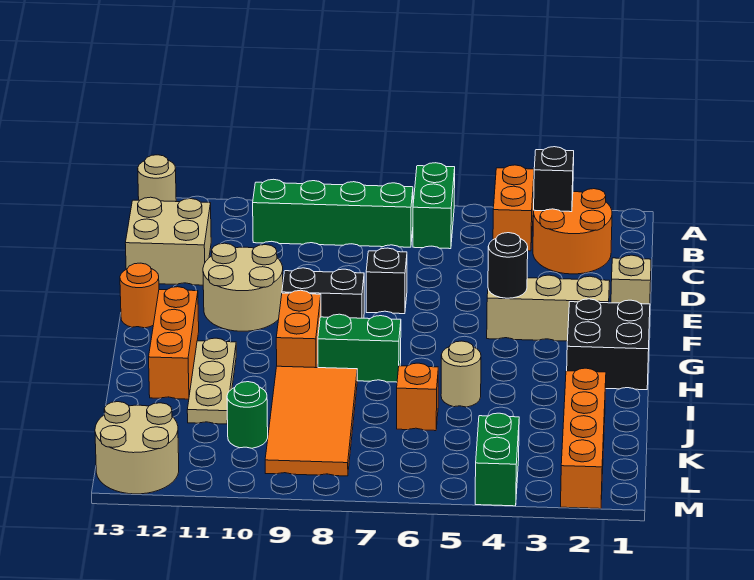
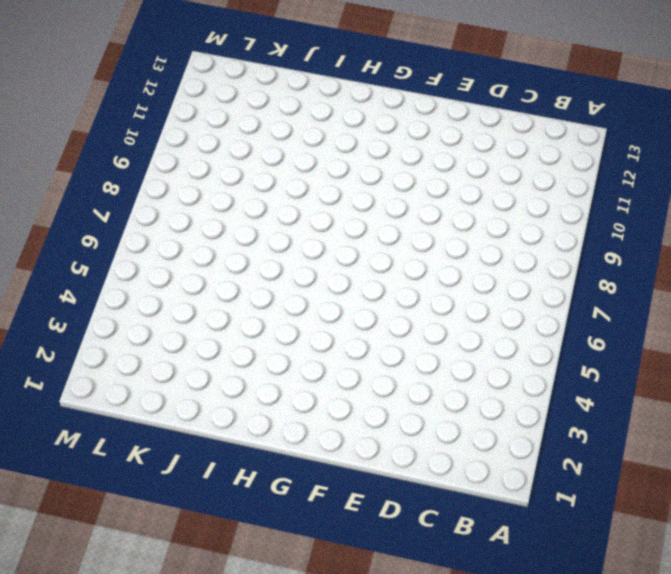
none -> orange brick A4:B4 level 1
none -> green brick A6:B6 level 1
none -> tan round brick A13 level 1

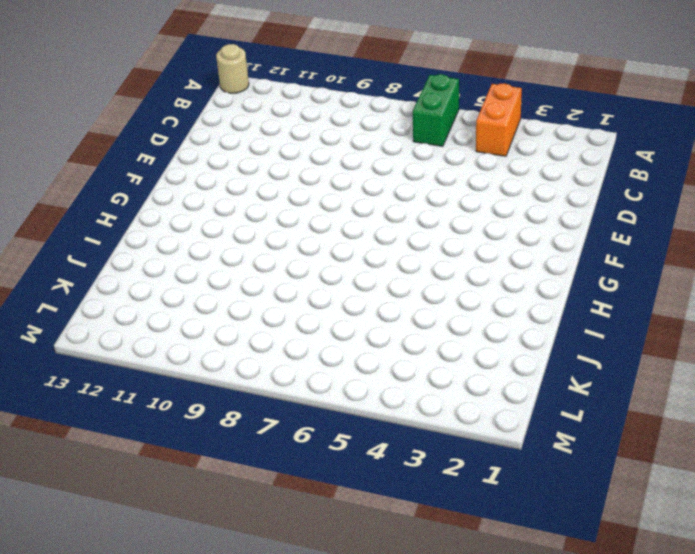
none -> orange round brick B2:C3 level 1
none -> green brick B7:B10 level 1
none -> tan brick C12:D13 level 1

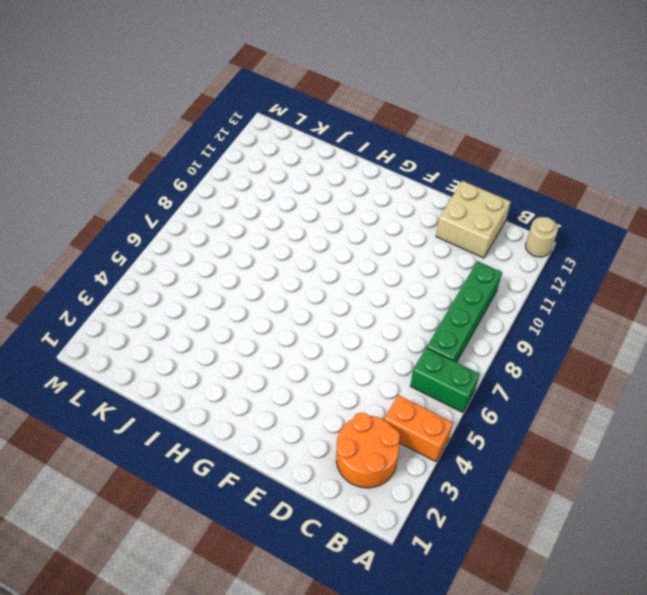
none -> tan brick E1 level 1
none -> black brick E7 level 1
none -> tan round brick E10:F11 level 1

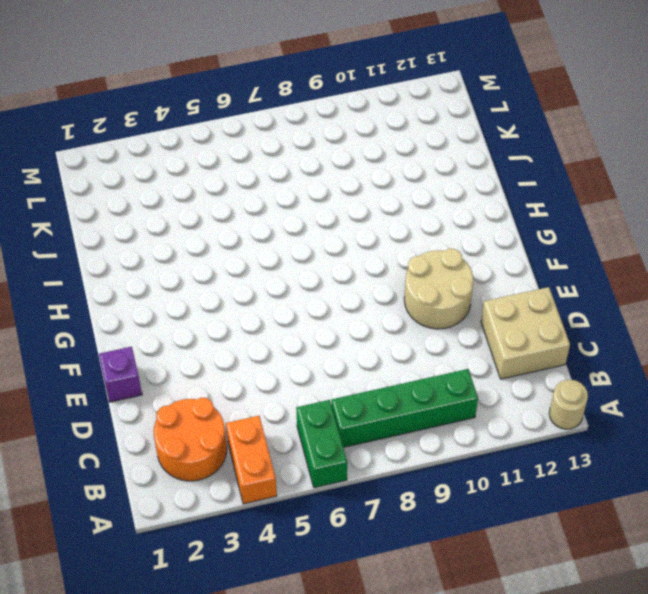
purple brick E1 level 1 -> tan brick E1 level 1
none -> black brick E7 level 1
none -> tan brick F2:F4 level 1
none -> black brick F8:F9 level 1

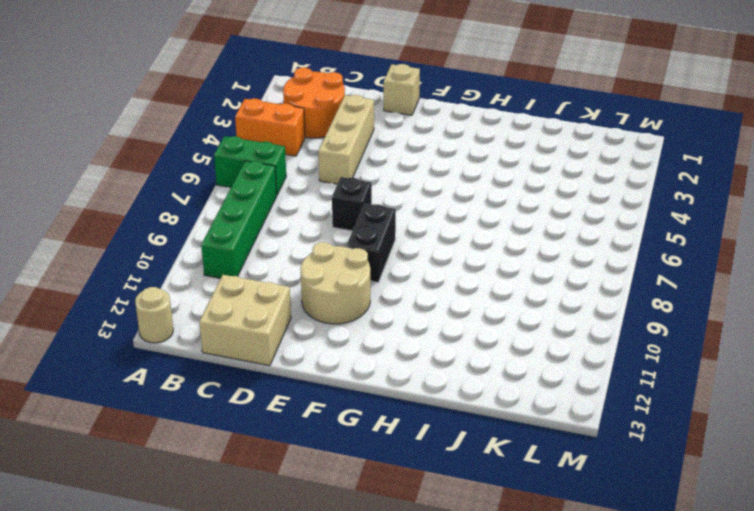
tan brick D3:D5 level 1 -> tan brick F2:F4 level 1
none -> orange round brick F13 level 1
none -> black brick G1:H2 level 1
none -> orange brick G9:H9 level 1

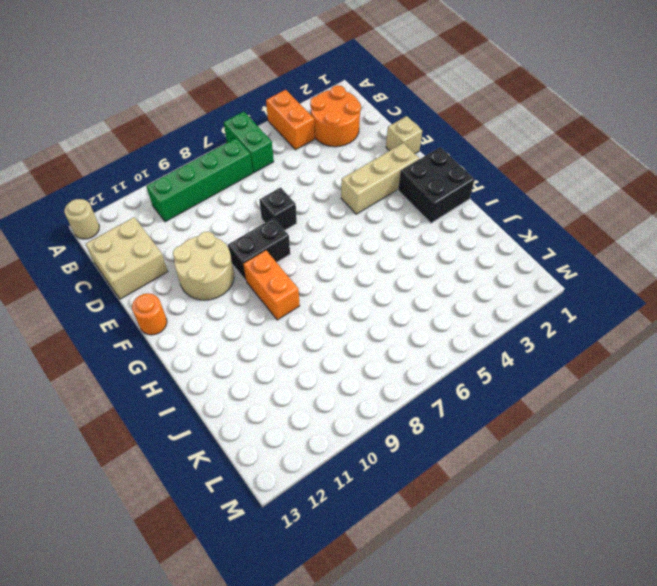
none -> orange brick G12:I12 level 1
none -> green brick H7:H8 level 1
none -> tan plate H11:J11 level 1

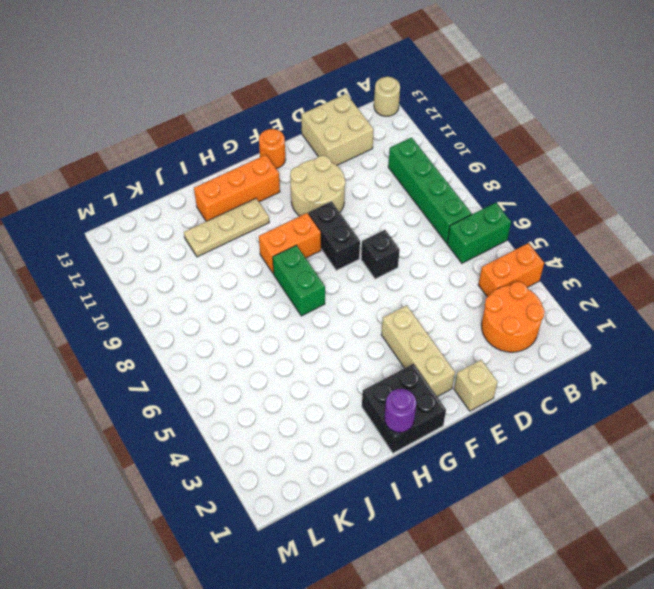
purple round brick H1 level 2 -> none
none -> tan round brick I5 level 1
none -> orange tile I8:L9 level 1
none -> orange brick J2:M2 level 1

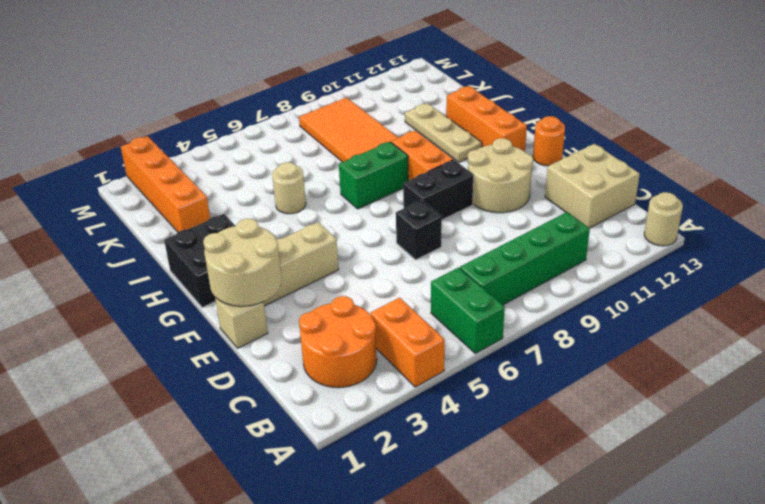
tan round brick E1:F2 level 2 -> tan round brick L12:M13 level 1
none -> orange brick J6 level 1
none -> green round brick K10 level 1
none -> green brick L4:M4 level 1

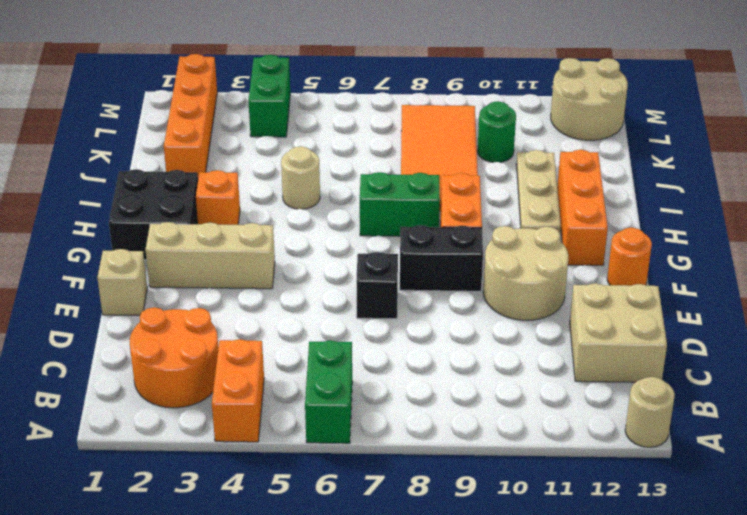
orange brick H3 level 1 -> orange brick J6 level 1
none -> green brick B7:B10 level 1
none -> black brick B3 level 2
none -> black round brick F4 level 2

